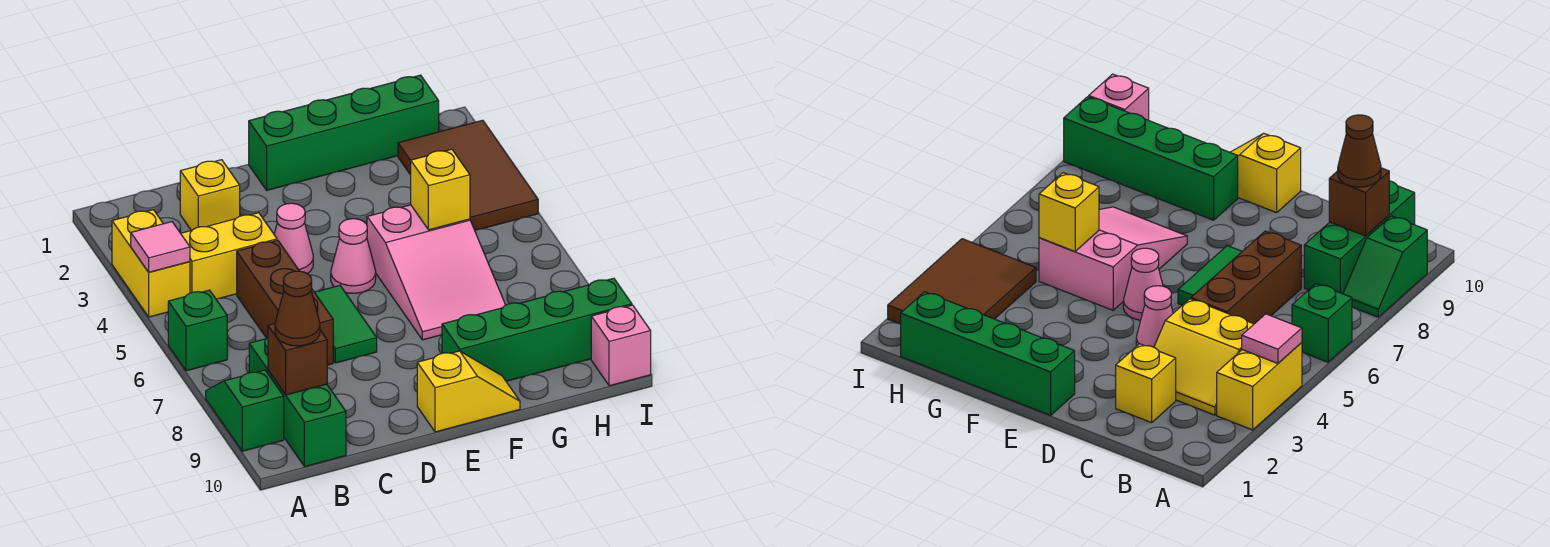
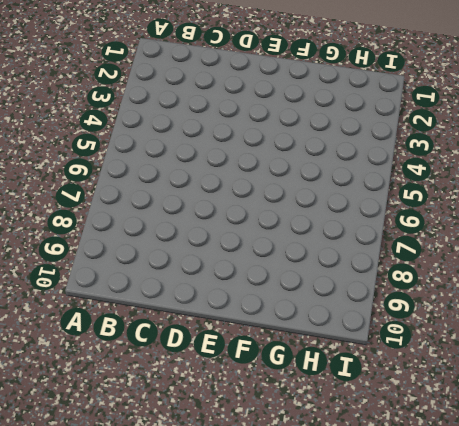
none -> yellow brick A3:A4 level 1
none -> green brick A6 level 1
none -> green slope A8:A9 level 1 top 9

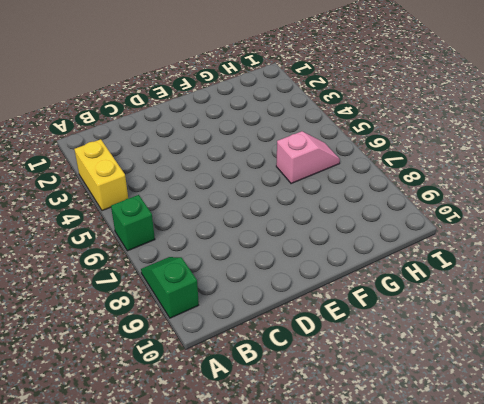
pink slope G6:H6 level 1 top G -> pink slope F5:G7 level 1 top 5
none -> yellow slope B3:C4 level 1 top 4
none -> green brick B8:B10 level 1
none -> yellow brick C2 level 1

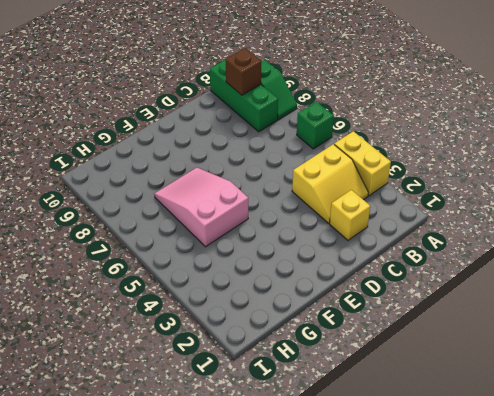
none -> brown brick C5:C7 level 1
none -> pink cone D4 level 1
none -> green tile D6:D7 level 1

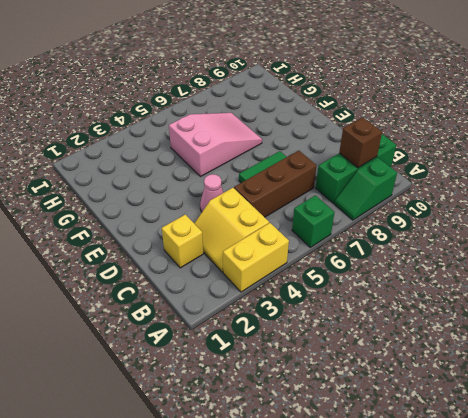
none -> green brick E1:H1 level 1
none -> pink cone E5 level 1
none -> yellow slope E10:F10 level 1 top E

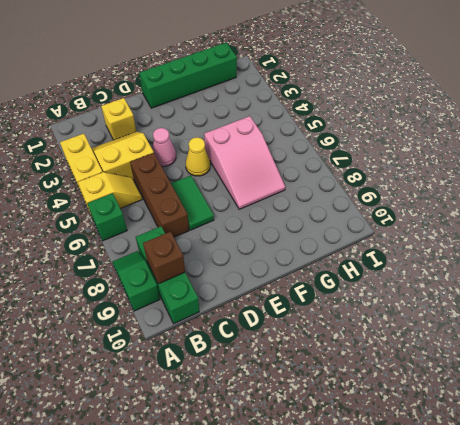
yellow slope A5:B5 level 1 top A -> yellow slope E10:F10 level 1 top E
yellow cone E5 level 1 -> pink cone E5 level 1
none -> green brick F9:I9 level 1
none -> brown tile H2:I4 level 1
none -> pink brick I10 level 1

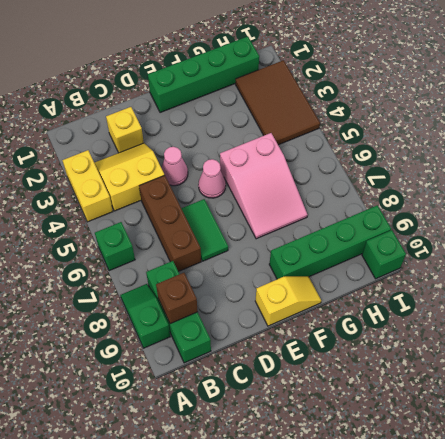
green brick I10 level 1 -> pink brick I10 level 1
none -> pink tile A4 level 2
none -> yellow brick G5 level 2
none -> brown cone B9 level 3

